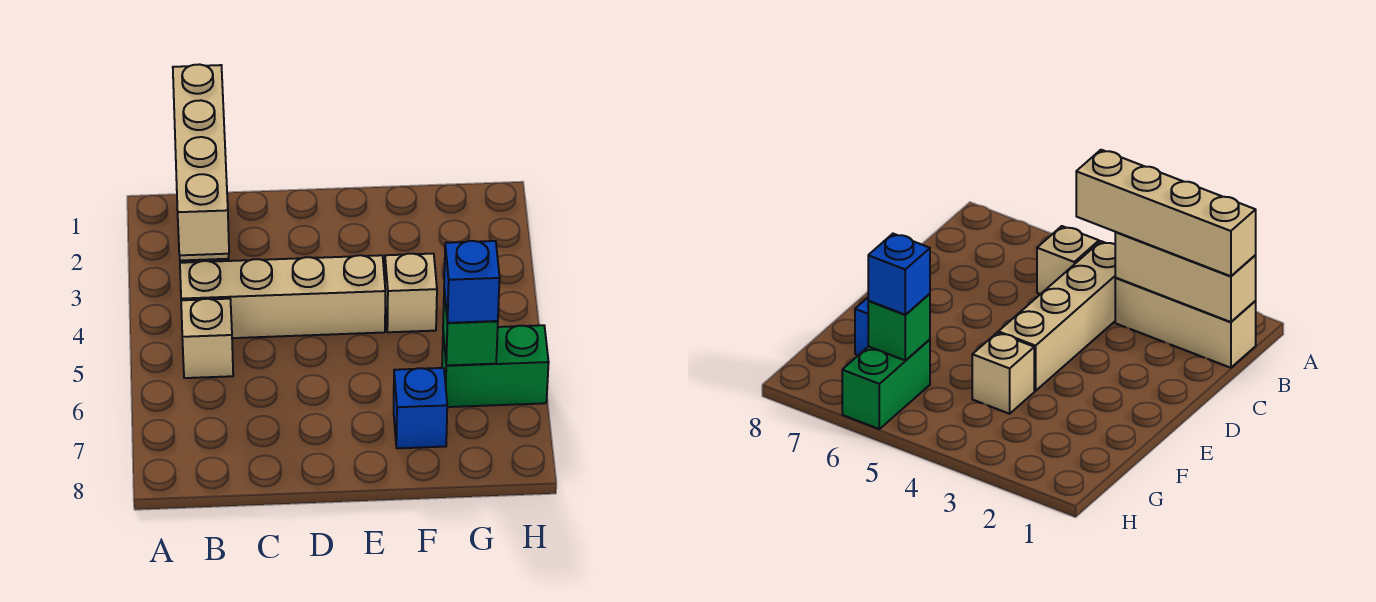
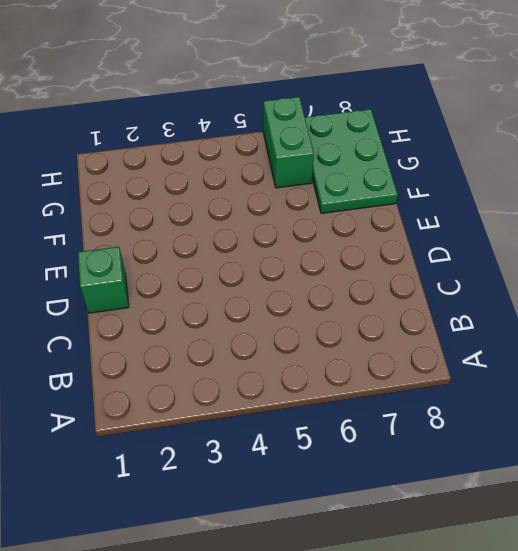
green brick D1 level 1 -> green brick G6 level 2
green plate F7:H8 level 1 -> blue brick F7 level 1
none -> tan brick B1:B3 level 1
none -> tan brick B4:E4 level 1

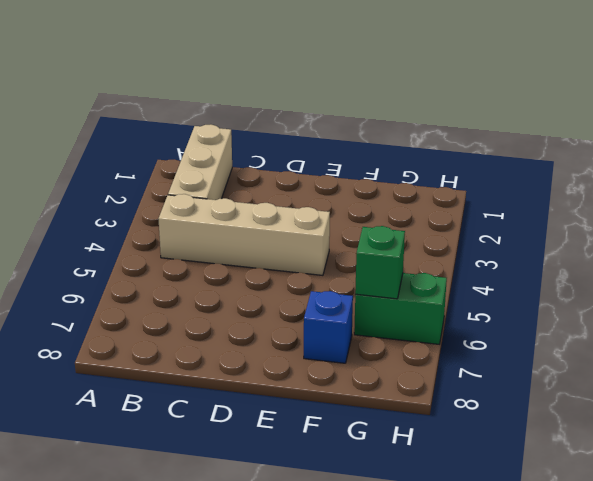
none -> tan brick B5 level 1
none -> tan brick F4 level 1

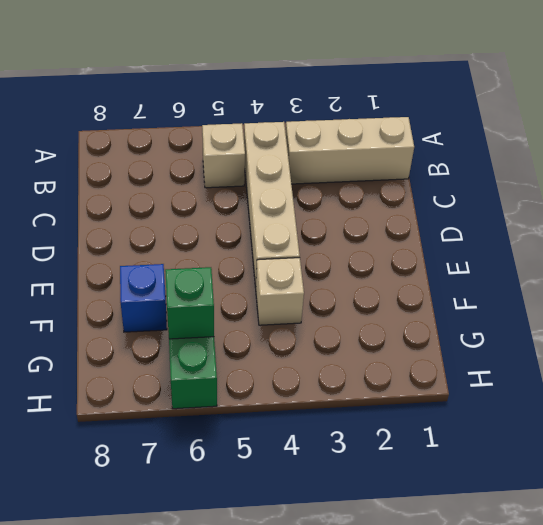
none -> tan brick B1:B3 level 2
none -> tan brick B1:B4 level 3

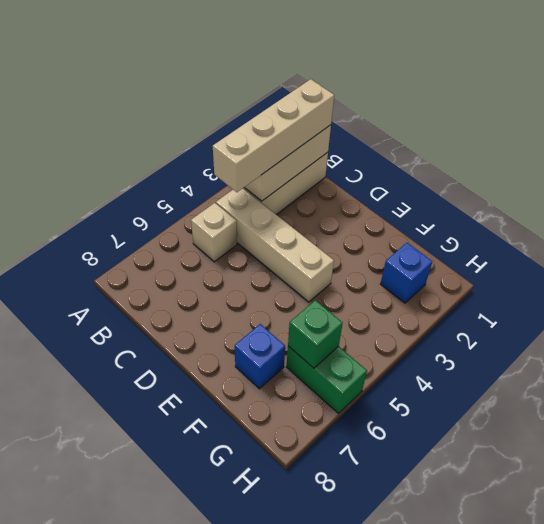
blue brick G2 level 1 -> blue brick G6 level 3
none -> tan brick F4 level 1

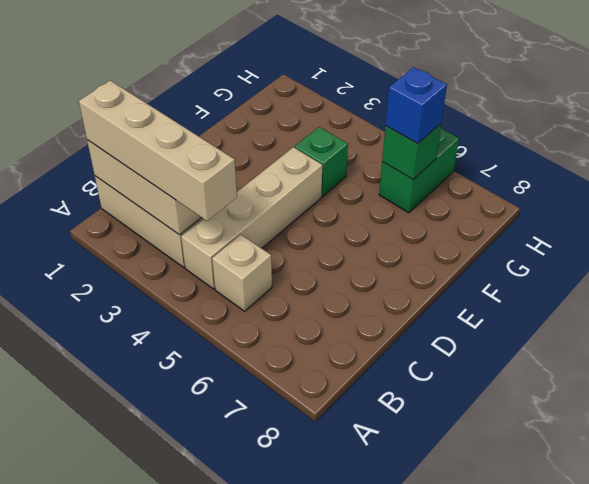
green brick F4 level 1 -> tan brick F4 level 1
none -> blue brick F7 level 1

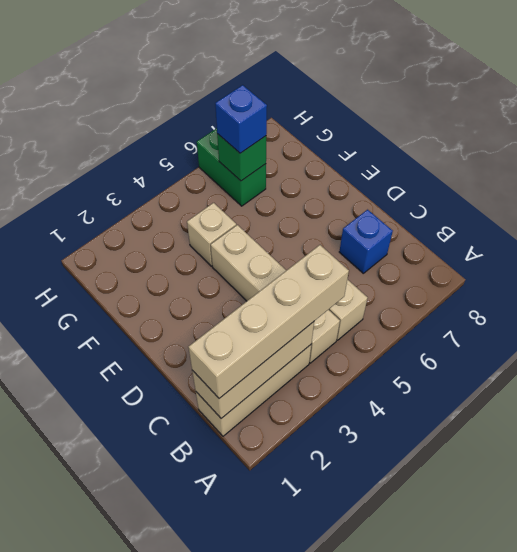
blue brick C7 level 1 -> blue brick F7 level 1

